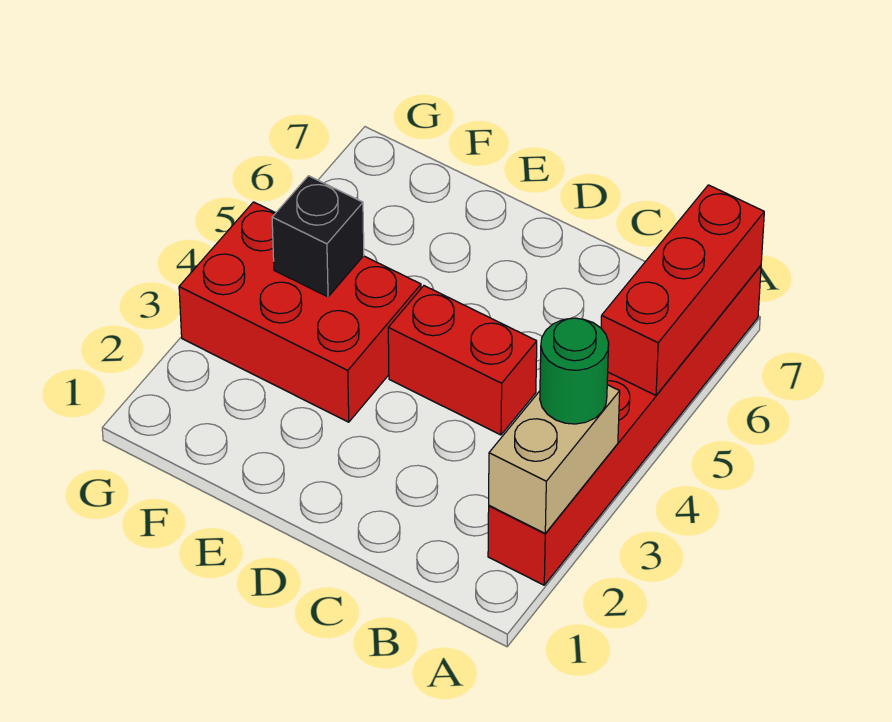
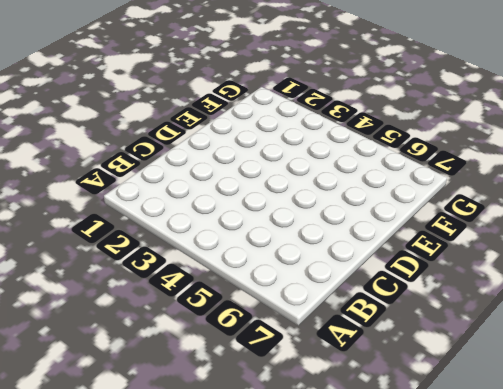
none -> red brick A2:A7 level 1
none -> red brick C4:D4 level 1

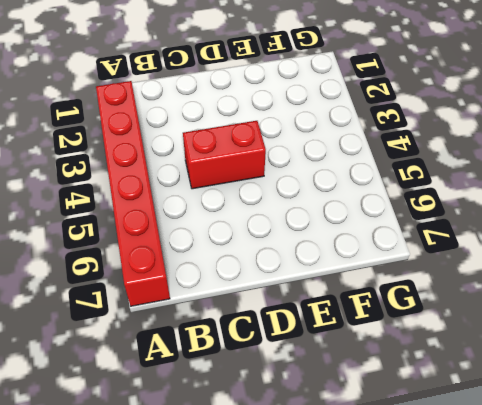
none -> red brick E3:G4 level 1
none -> tan brick A2:A3 level 2

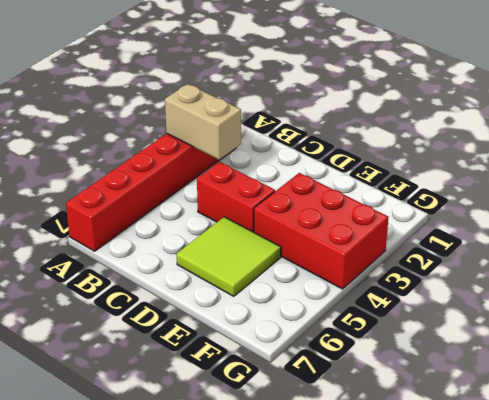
tan brick A3:B3 level 2 -> tan brick A2:A3 level 2
lime tile D5:E6 level 1 -> none
none -> red brick A5:A7 level 2
none -> black brick F4 level 2

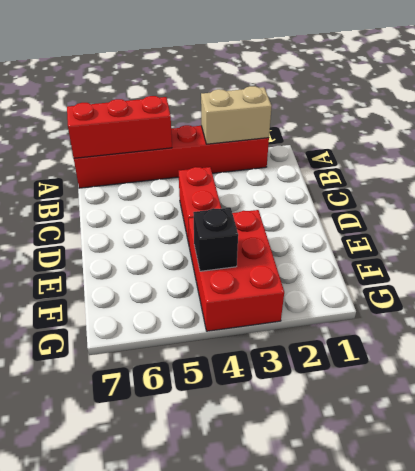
none -> green round brick A3 level 3

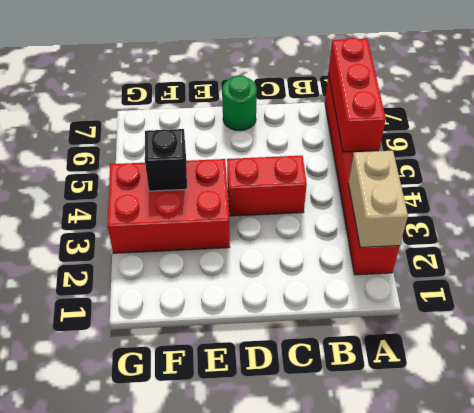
green round brick D7 level 1 -> green round brick A3 level 3

